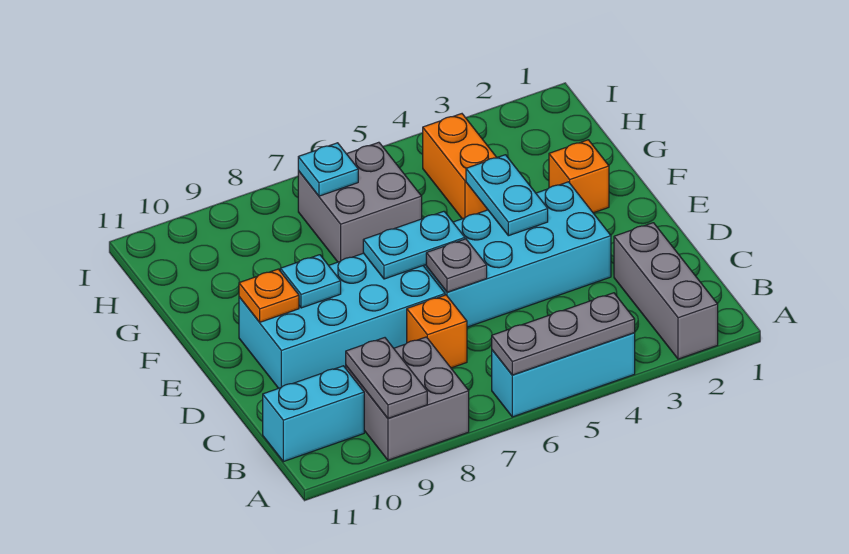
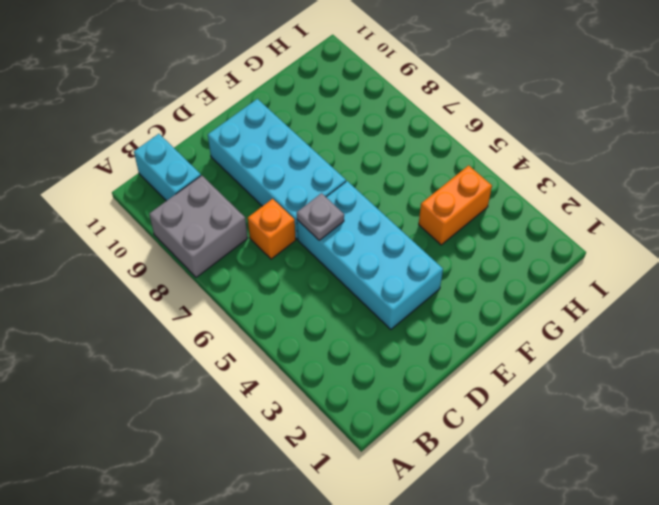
none -> grey brick A2:C2 level 1
none -> cyan brick A4:A6 level 1
none -> orange brick F2 level 1

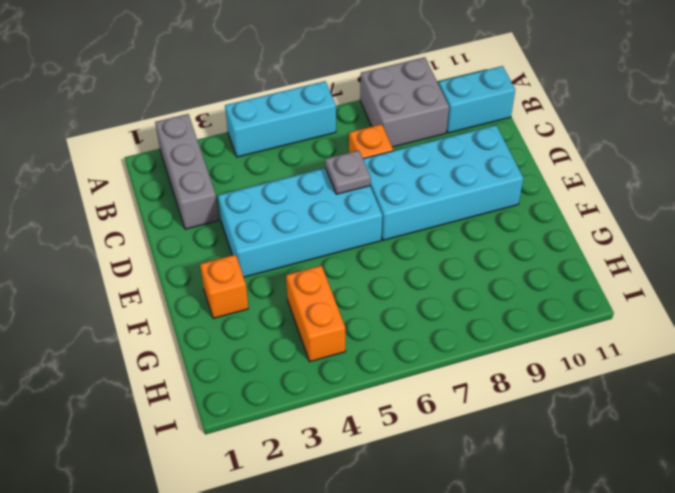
none -> grey brick G6:H7 level 1
none -> grey plate A4:A6 level 2
none -> grey plate A9:B9 level 2

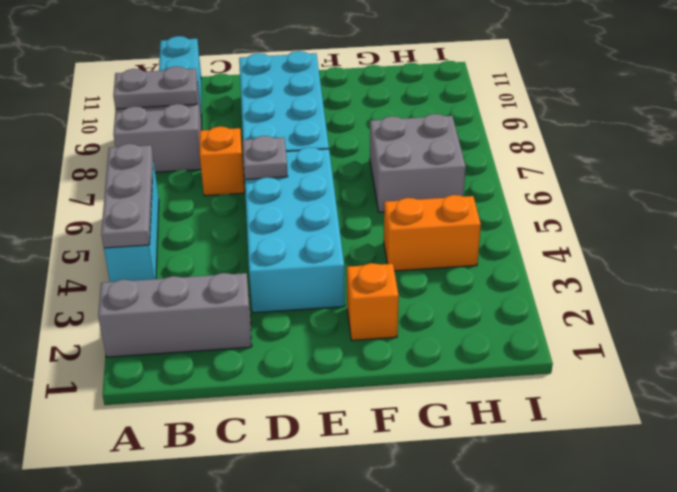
none -> cyan plate E4:F4 level 2
none -> cyan plate E6:E7 level 2
none -> cyan plate E9 level 2

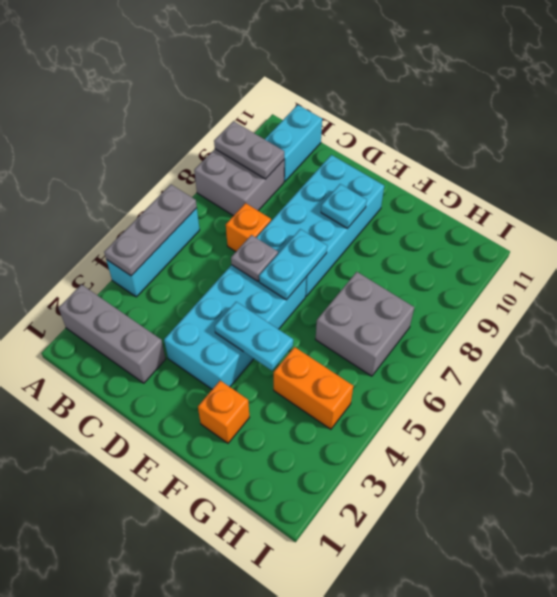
none -> orange plate E10 level 2
none -> cyan plate H7 level 2

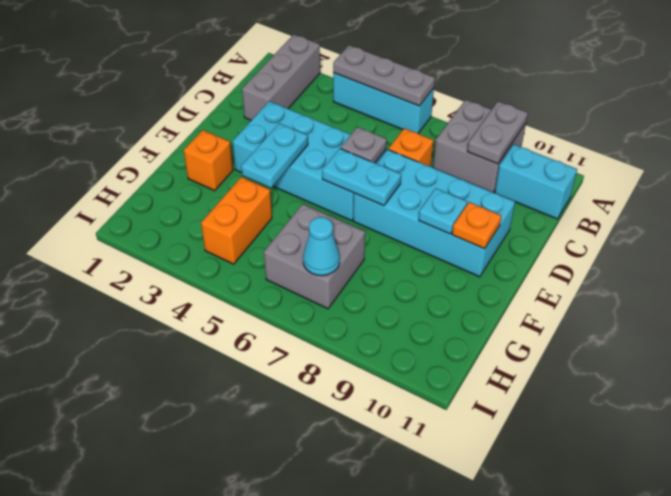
cyan cone H7 level 2 -> cyan plate H7 level 2

